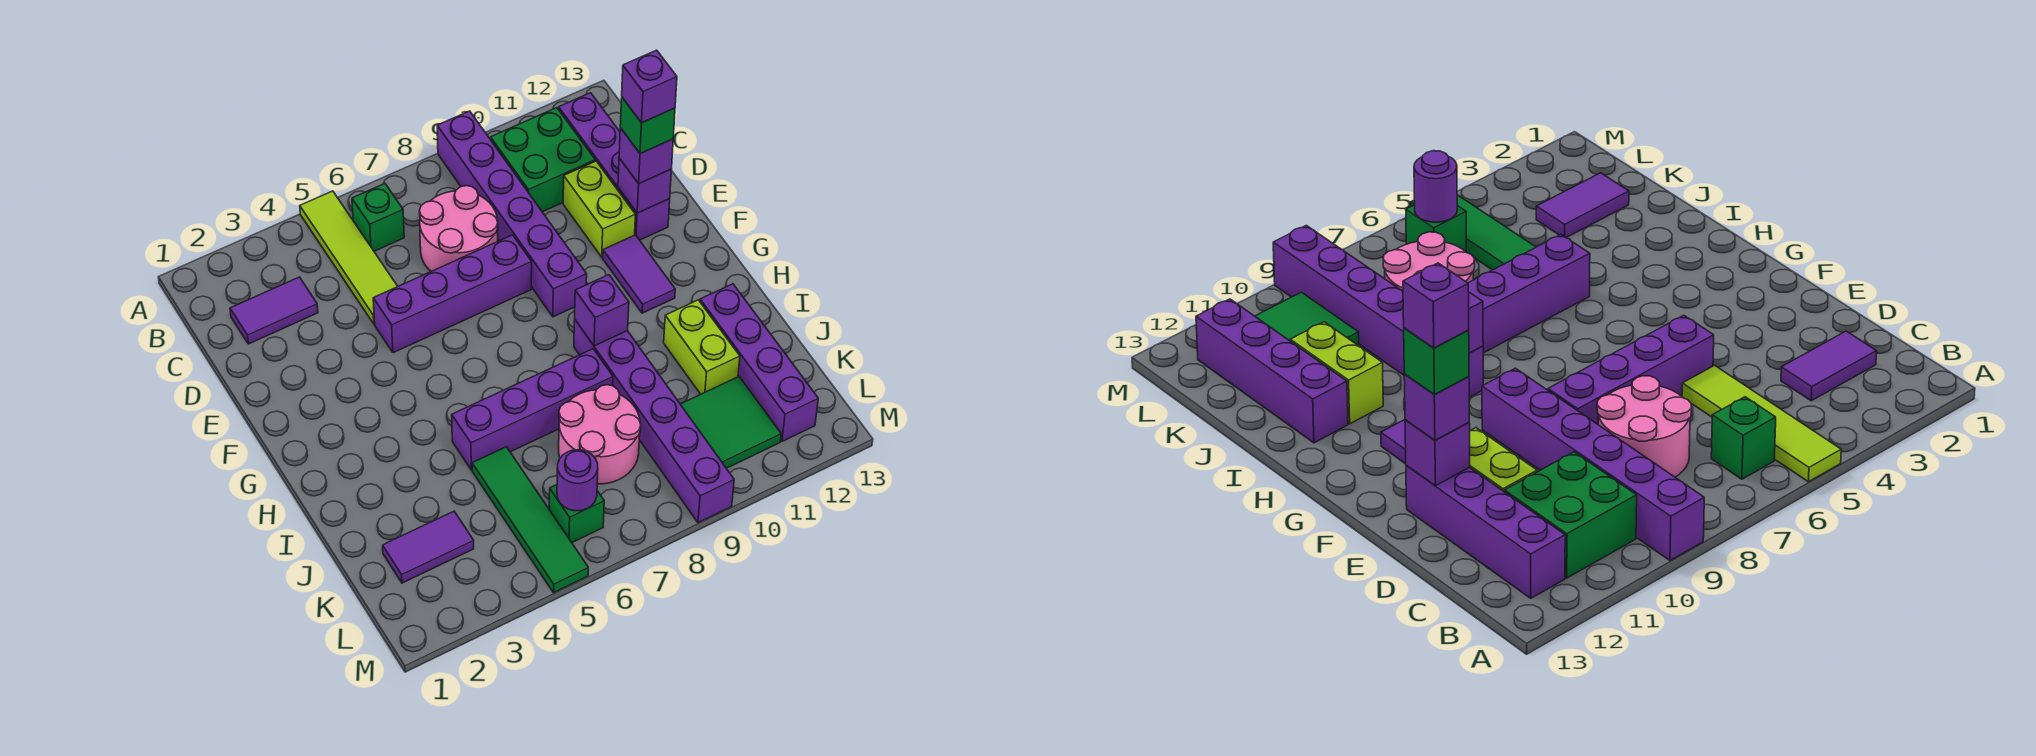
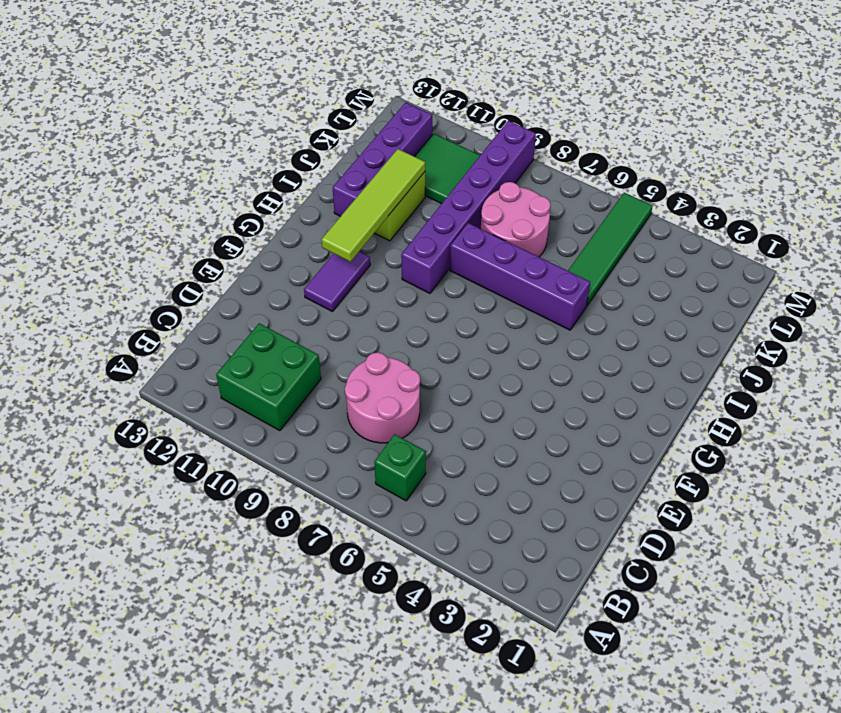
lime tile G11:J11 level 2 -> lime tile A5:D5 level 1
none -> purple brick A9:F9 level 1
none -> purple brick B12:E12 level 1
none -> purple tile C2:C3 level 1

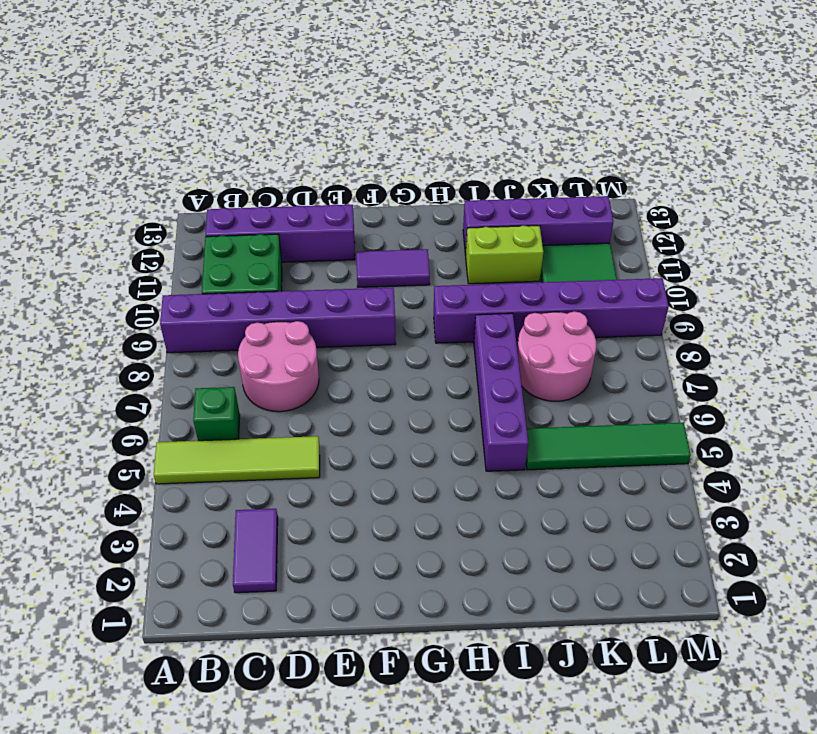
none -> lime brick D11:E11 level 1
none -> purple brick E5:E8 level 1
none -> purple tile K2:K3 level 1

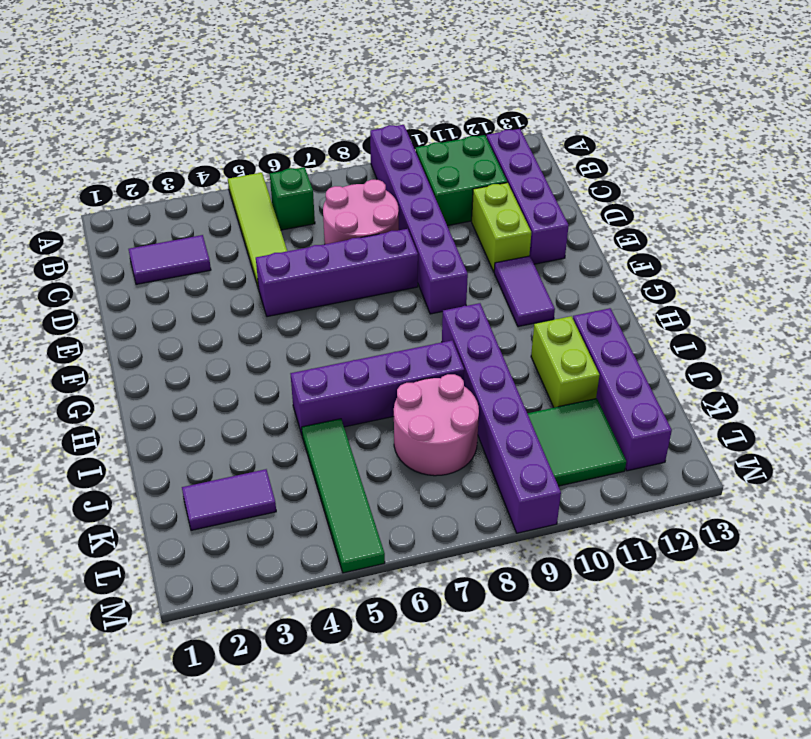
none -> green brick L6 level 1
none -> purple brick E12 level 2
none -> purple brick H9 level 2

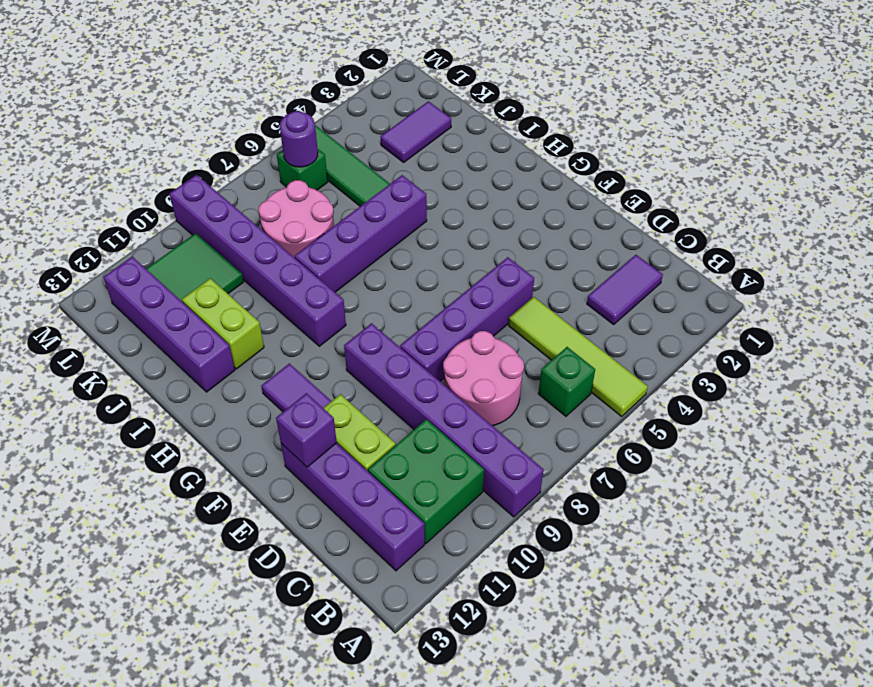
none -> purple brick H9 level 2
none -> purple brick E12 level 3
none -> green brick E12 level 4

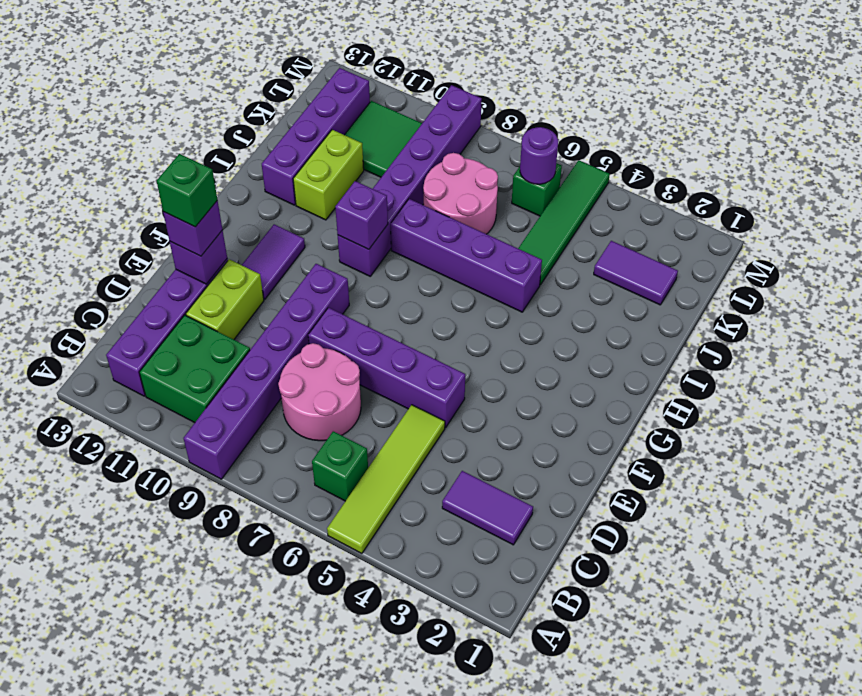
none -> purple brick E12 level 5

